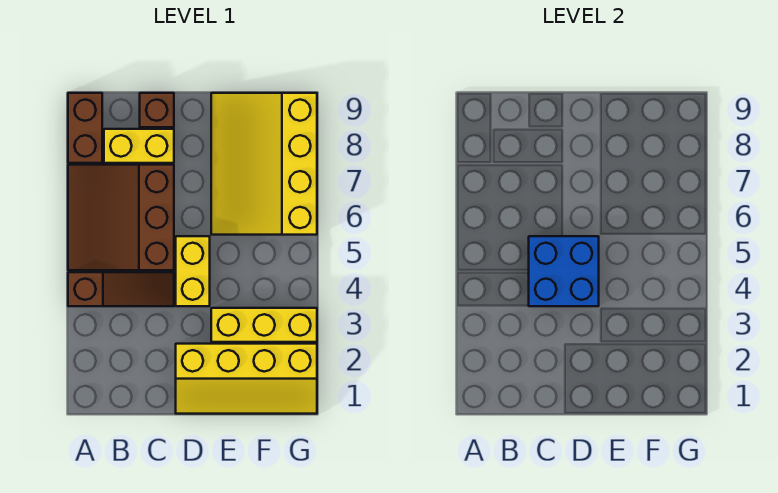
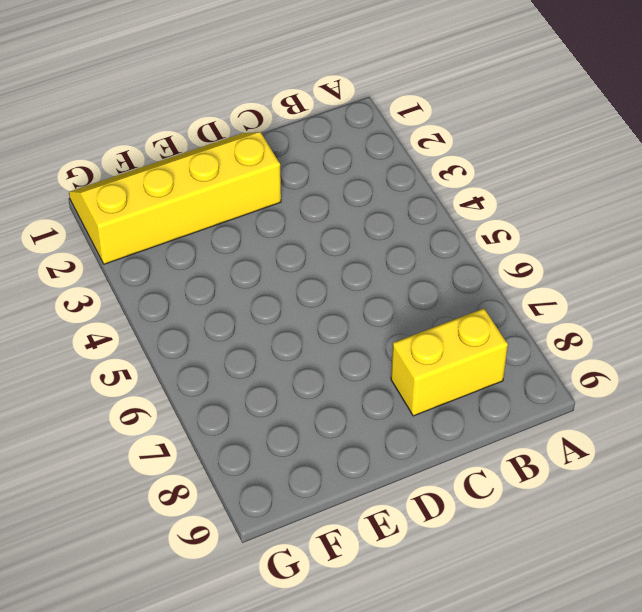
none -> brown slope A4:C4 level 1 top A
none -> brown slope A5:C7 level 1 top C

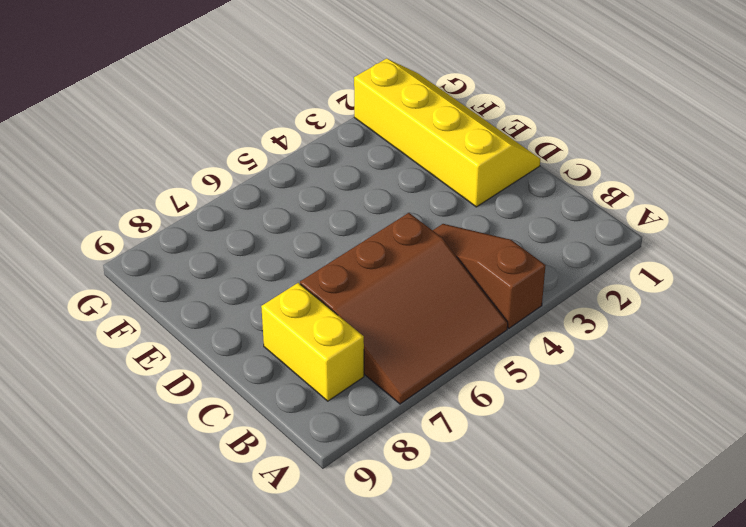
none -> brown brick A8:A9 level 1
none -> brown brick C9 level 1

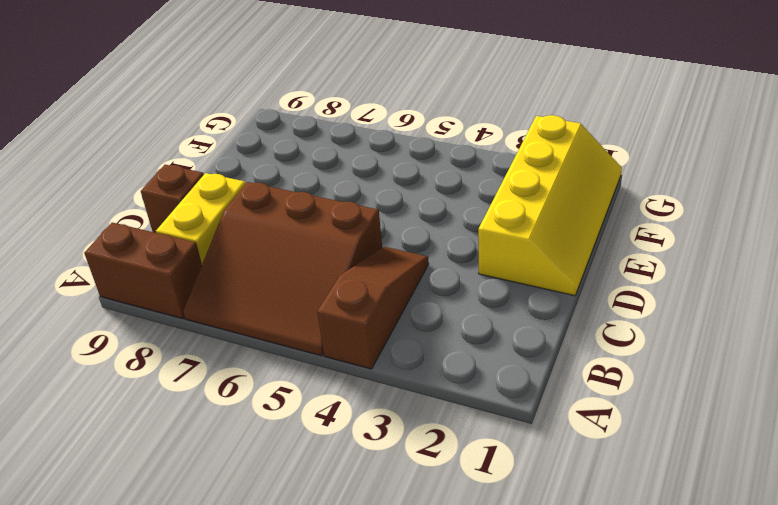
none -> yellow brick D4:D5 level 1
none -> yellow brick E3:G3 level 1

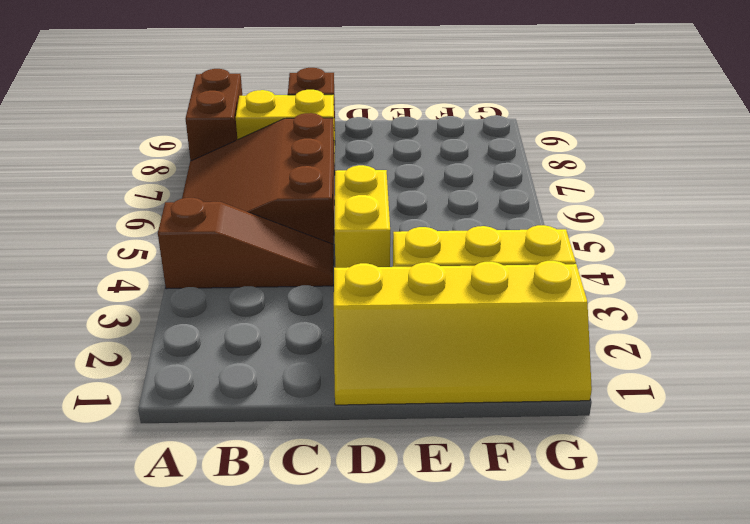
none -> yellow slope E6:G9 level 1 top G
none -> blue brick C4:D5 level 2

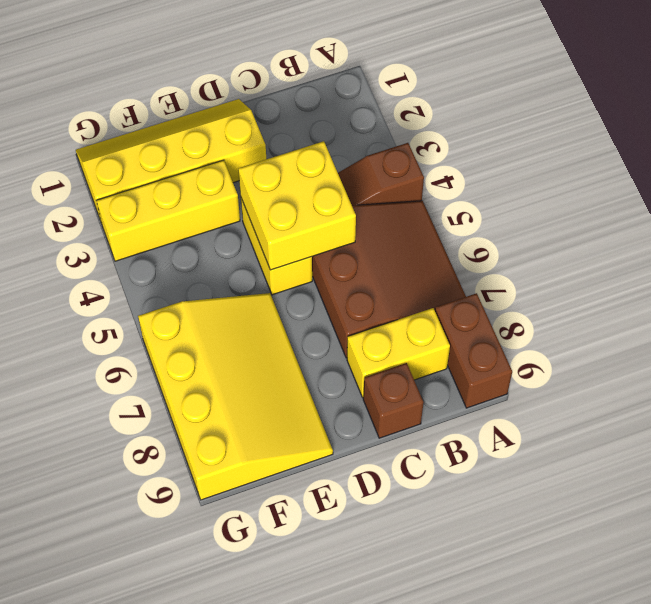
yellow brick C4:D5 level 2 -> blue brick C4:D5 level 2

